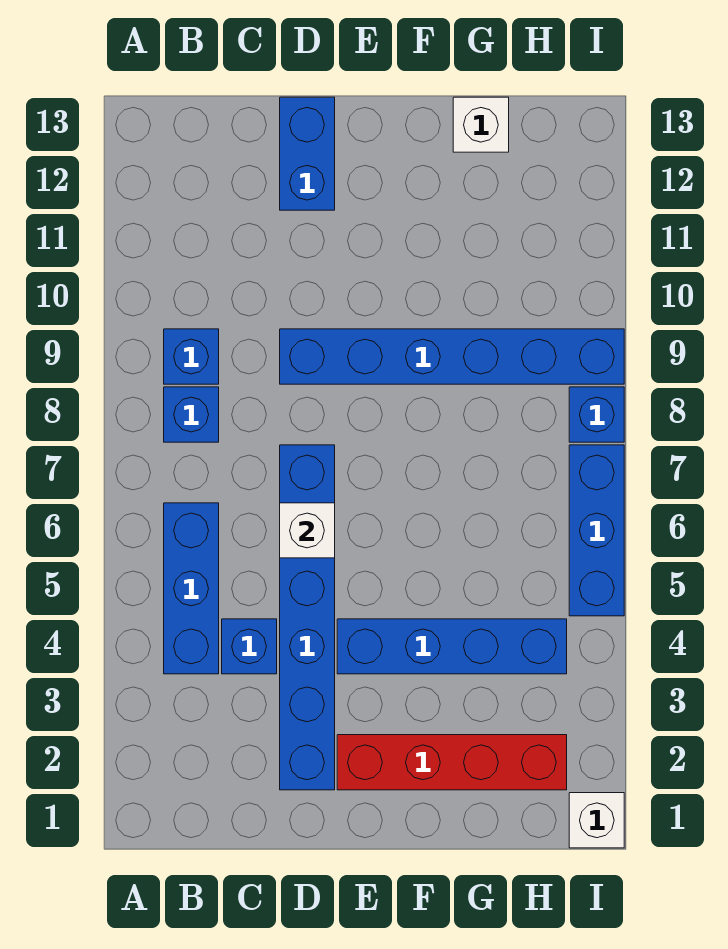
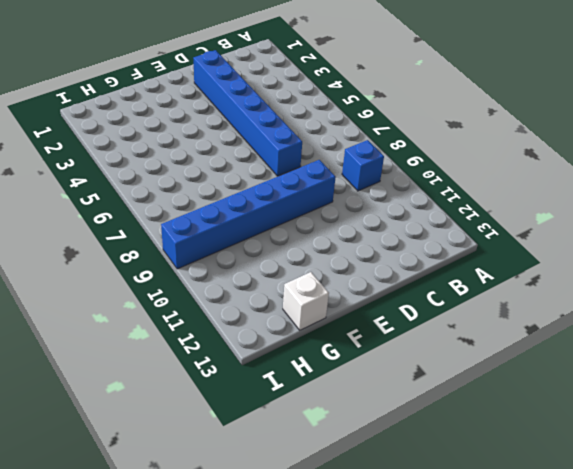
none -> blue brick B4:B6 level 1
none -> blue brick B8 level 1
none -> blue brick C4 level 1

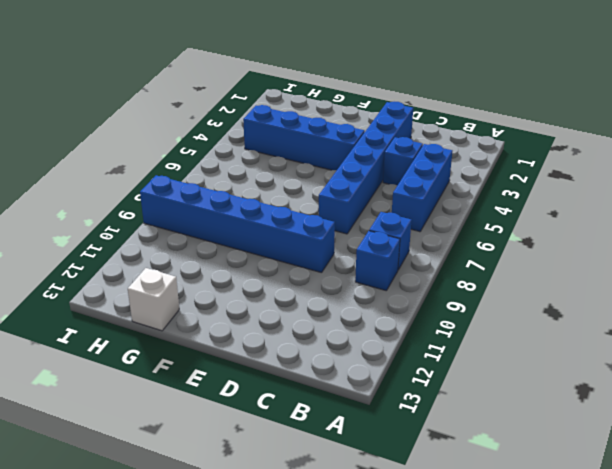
none -> blue brick D12:D13 level 1
none -> red brick E2:H2 level 1
none -> white brick I1 level 1

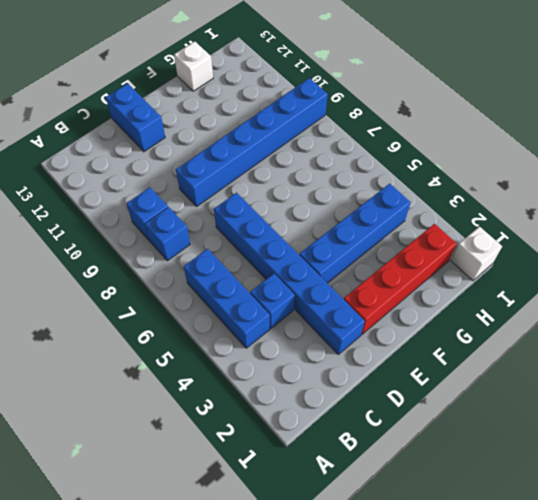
none -> blue brick I5:I7 level 1
none -> blue brick I8 level 1
none -> white brick D6 level 2

